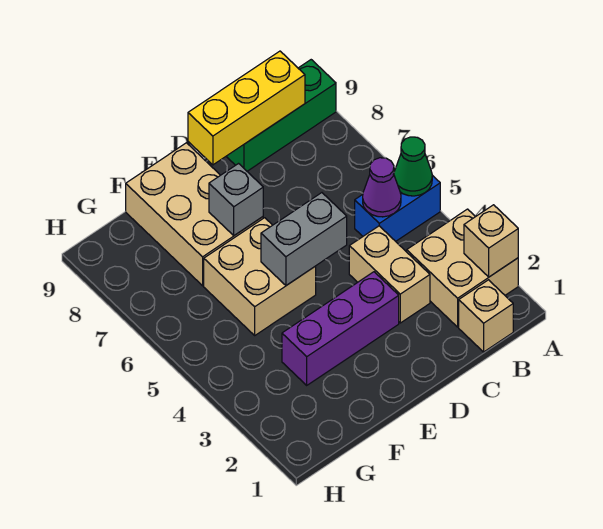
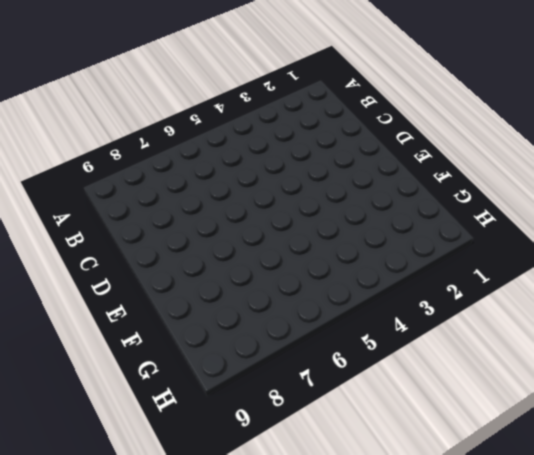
none -> tan brick A2:B3 level 1
none -> blue brick A5:B5 level 1
none -> green brick A9:C9 level 1

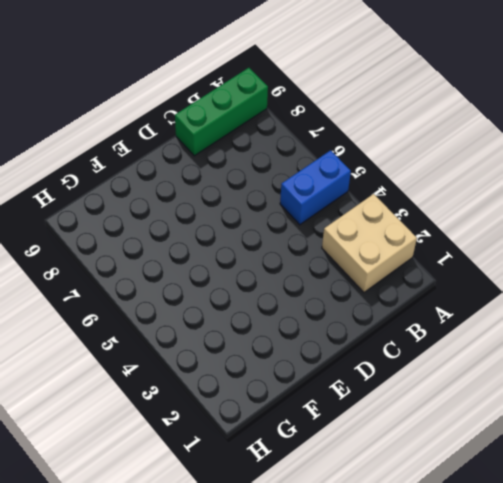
none -> tan brick B1 level 1
none -> tan brick C3:C4 level 1
none -> purple brick D3:F3 level 1

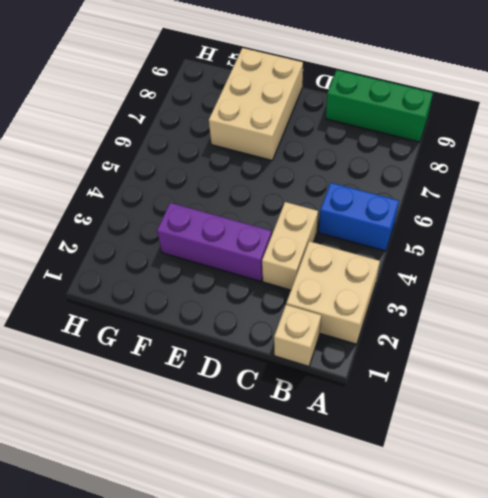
none -> tan brick E5:F6 level 1
none -> tan brick A2 level 2
none -> green cone A5 level 2

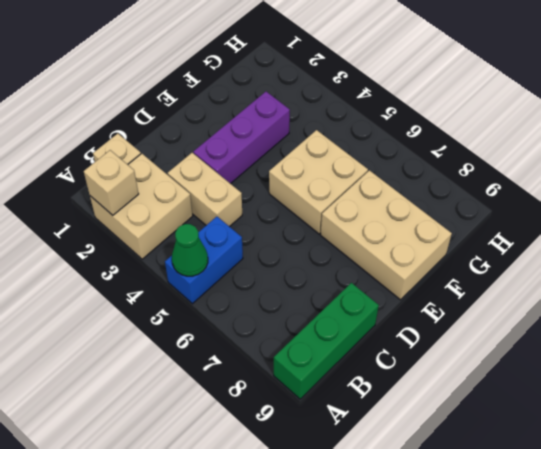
none -> purple cone B5 level 2
none -> yellow brick B9:D9 level 2
none -> grey brick D5:E5 level 2

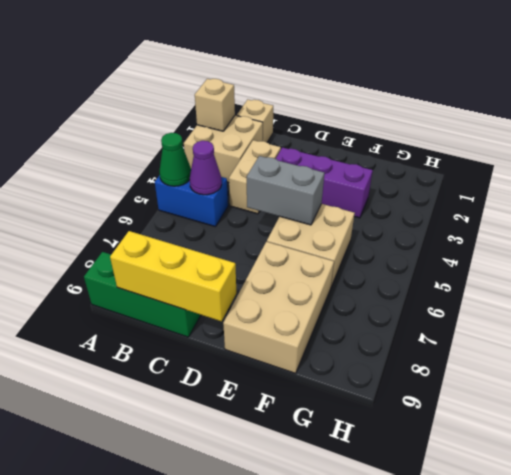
none -> grey brick E7 level 2

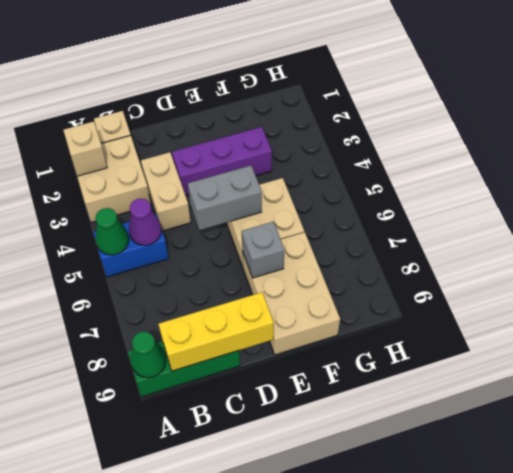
green cone A9 level 2 -> none

